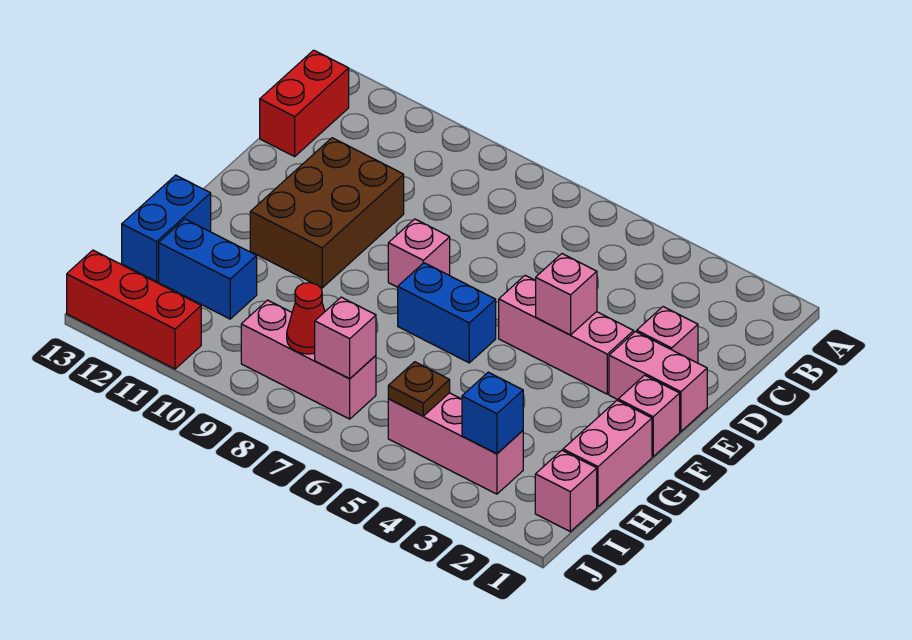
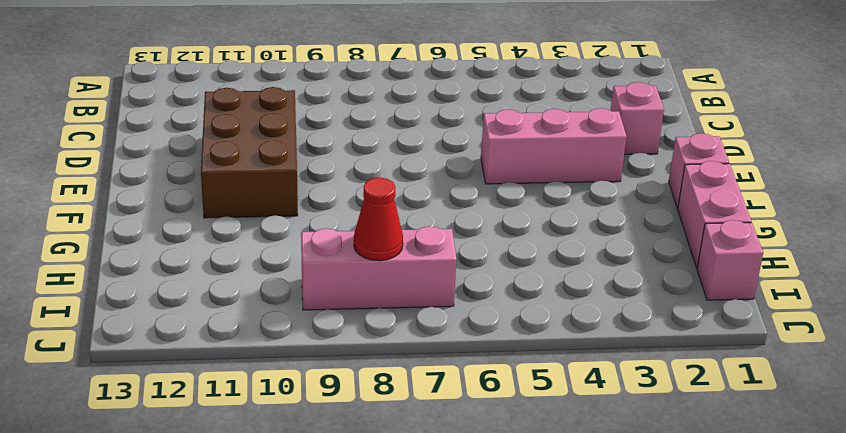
none -> red brick B13:C13 level 1
none -> pink brick E1:E2 level 1
none -> pink brick E8 level 1

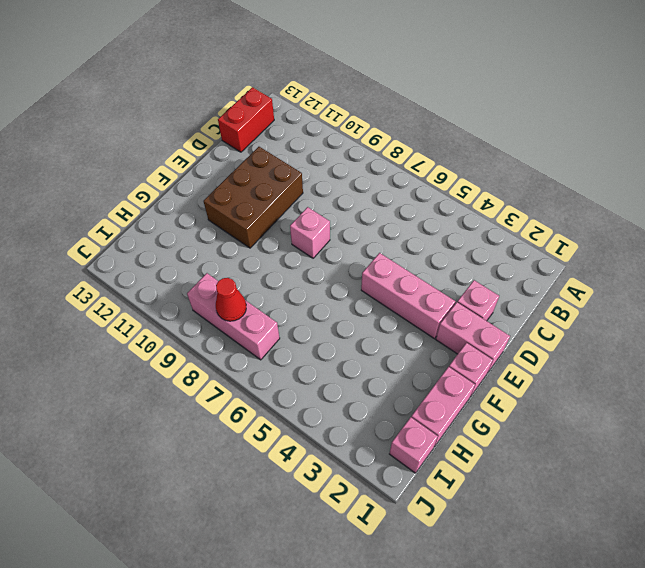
none -> blue brick F6:F7 level 1
none -> blue brick G13:H13 level 1
none -> blue brick H11:H12 level 1

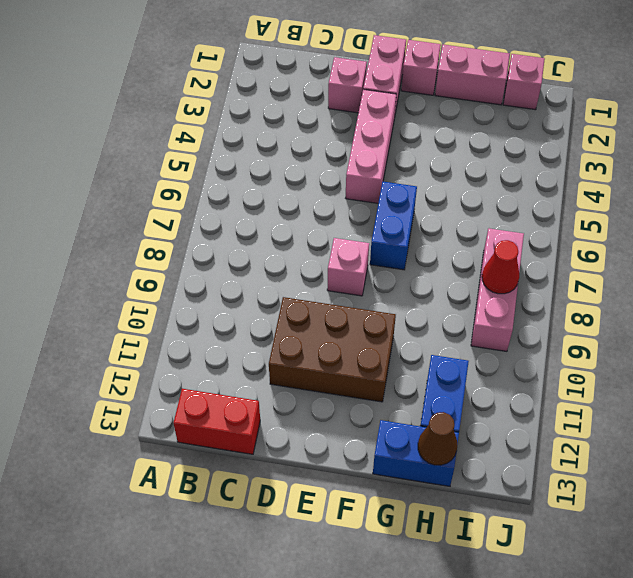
brown cone H13 level 2 -> none
none -> pink brick I3:I5 level 1
none -> red brick J11:J13 level 1
none -> pink brick E4 level 2

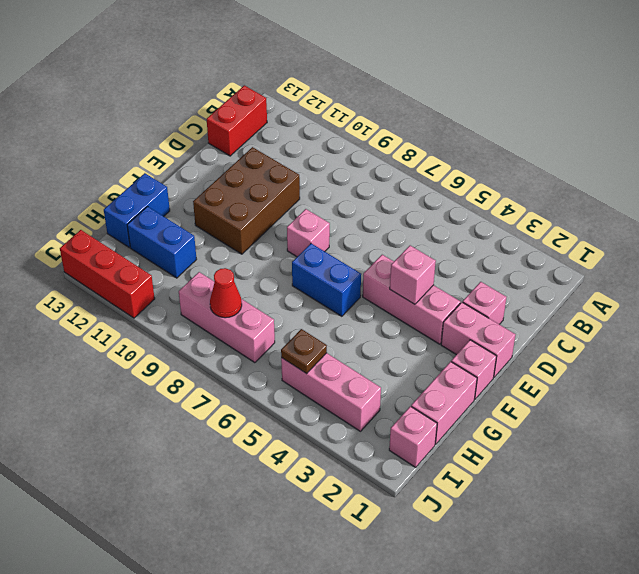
none -> blue brick I3 level 2
none -> pink brick I7 level 2

